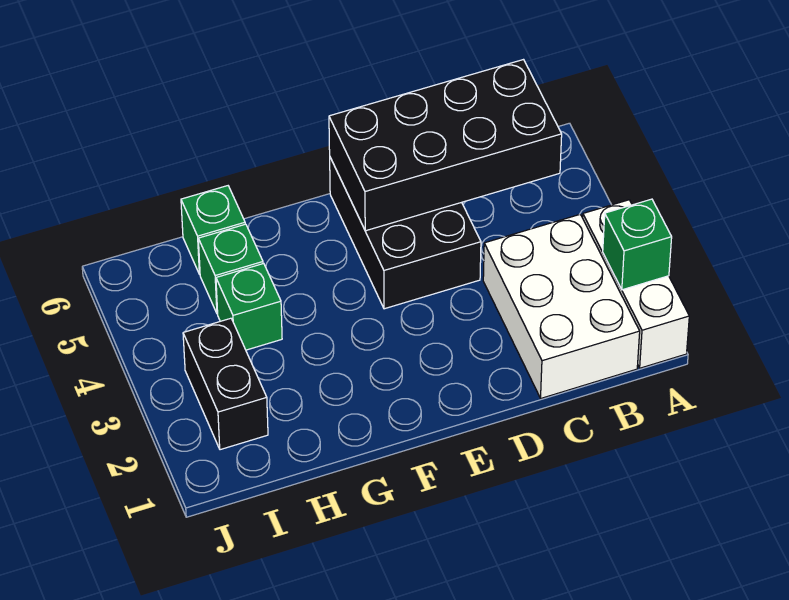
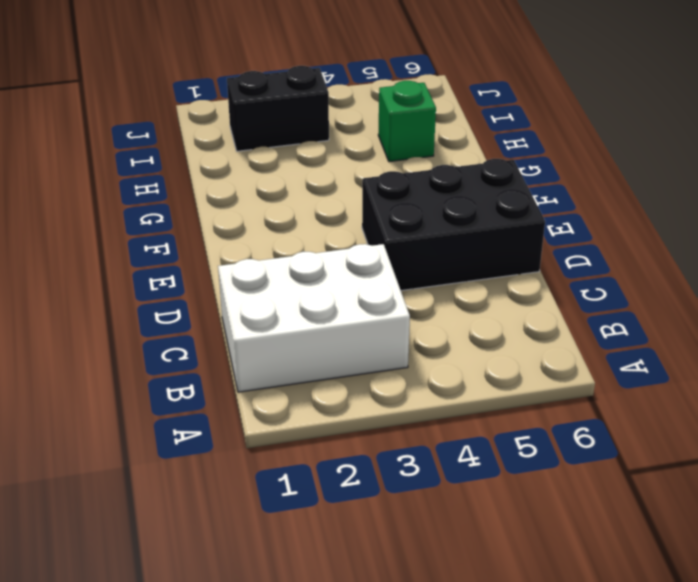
none -> white brick A1:A3 level 1
none -> green brick H4 level 1

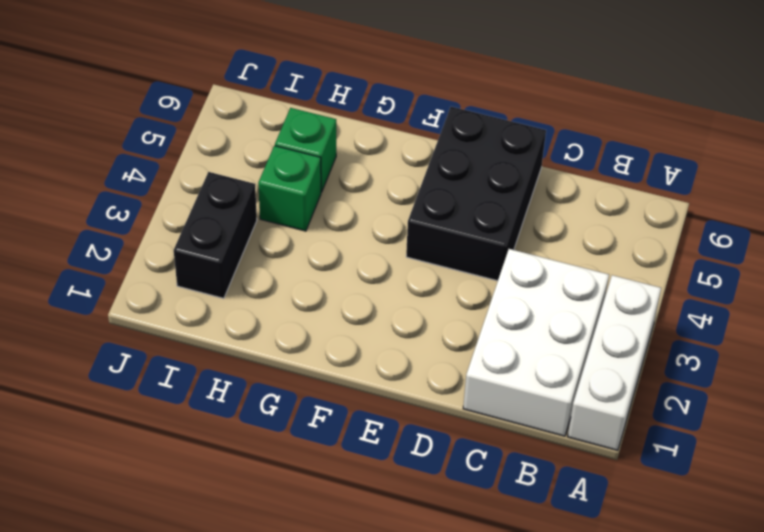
none -> green brick H6 level 1
none -> green brick A2 level 2

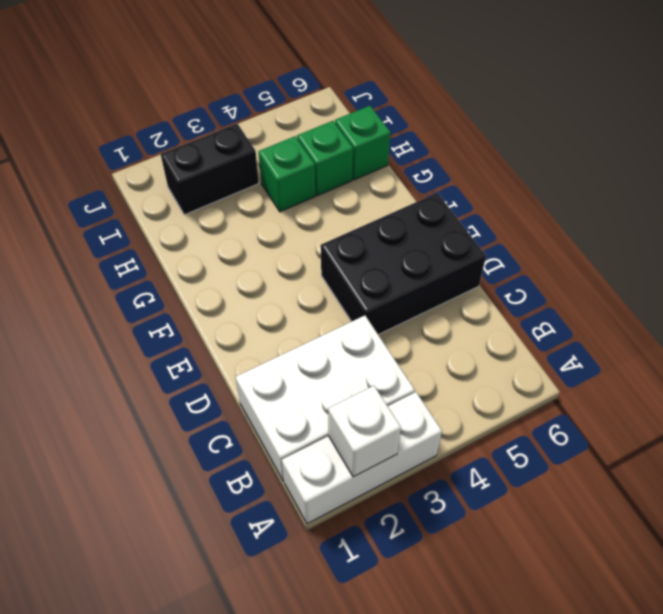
white brick A2 level 2 -> green brick A2 level 2
none -> black brick B5:E6 level 2

